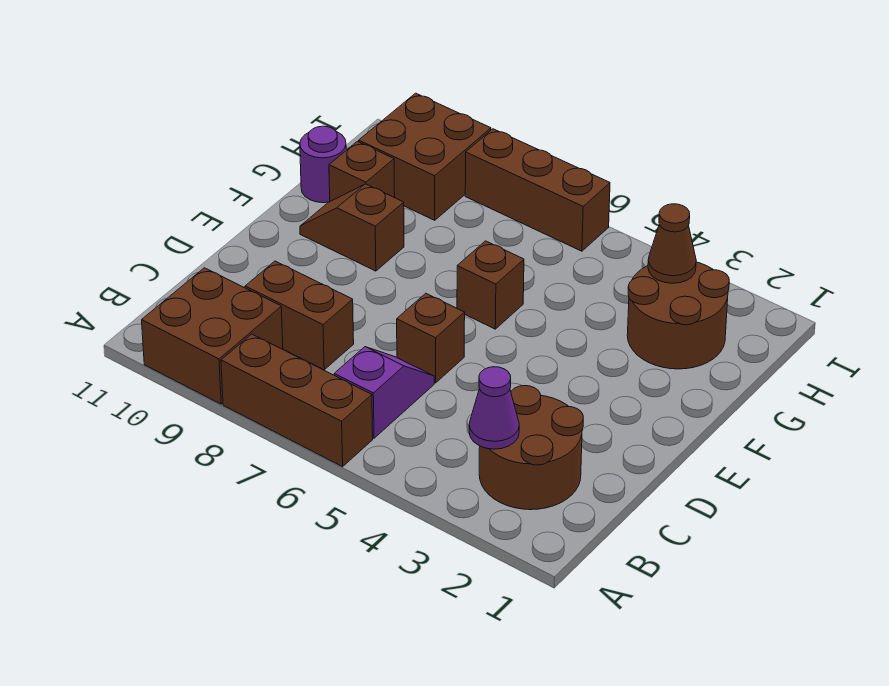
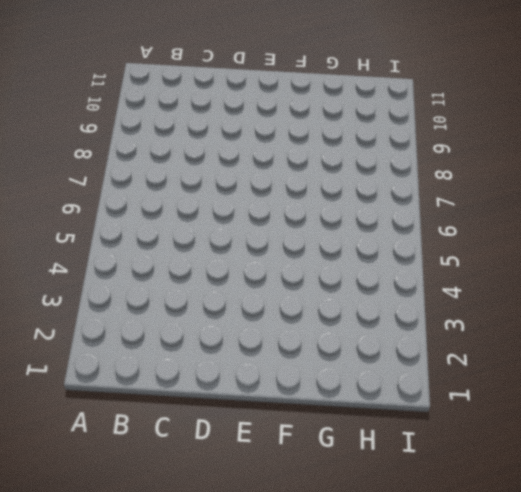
none -> brown brick A6:A8 level 1
none -> brown brick A9:B10 level 1
none -> brown round brick B2:C3 level 1

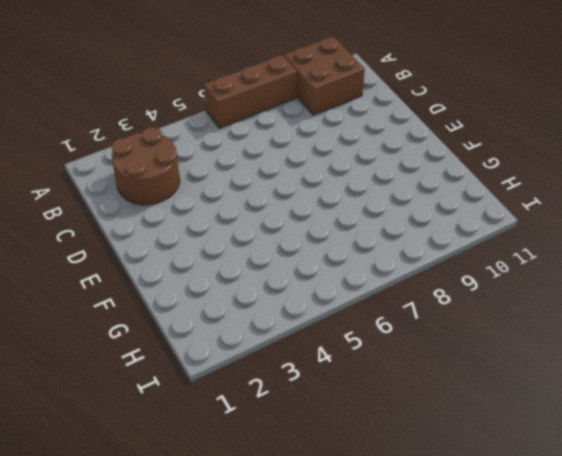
none -> purple slope B6:C6 level 1 top B
none -> brown brick C8:C9 level 1
none -> brown brick D6 level 1

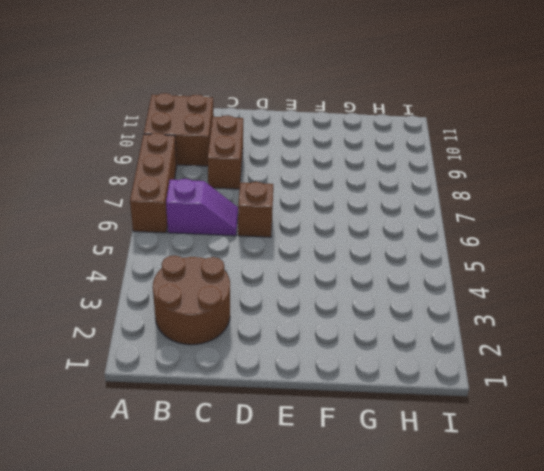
none -> brown brick F6 level 1
none -> brown slope F9:F10 level 1 top 9
none -> brown round brick G2:H3 level 1

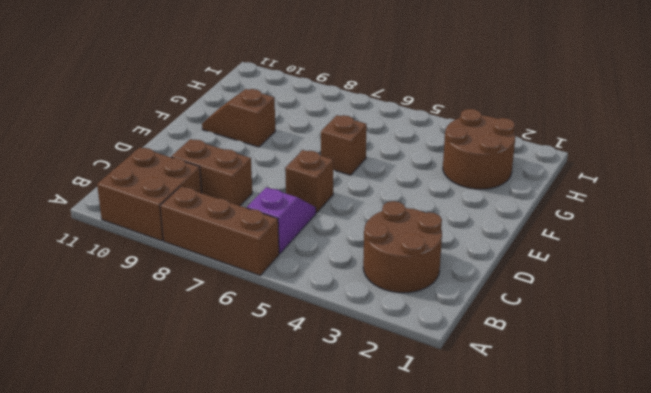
none -> brown brick G10 level 1
none -> purple round brick G11 level 1
none -> brown brick H9:I10 level 1

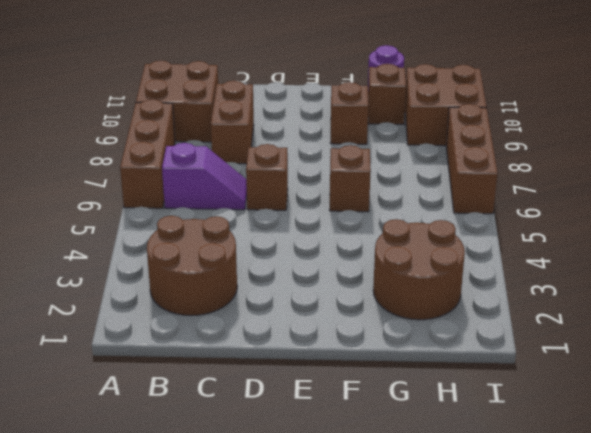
none -> purple cone B3 level 2
none -> brown cone H3 level 2

